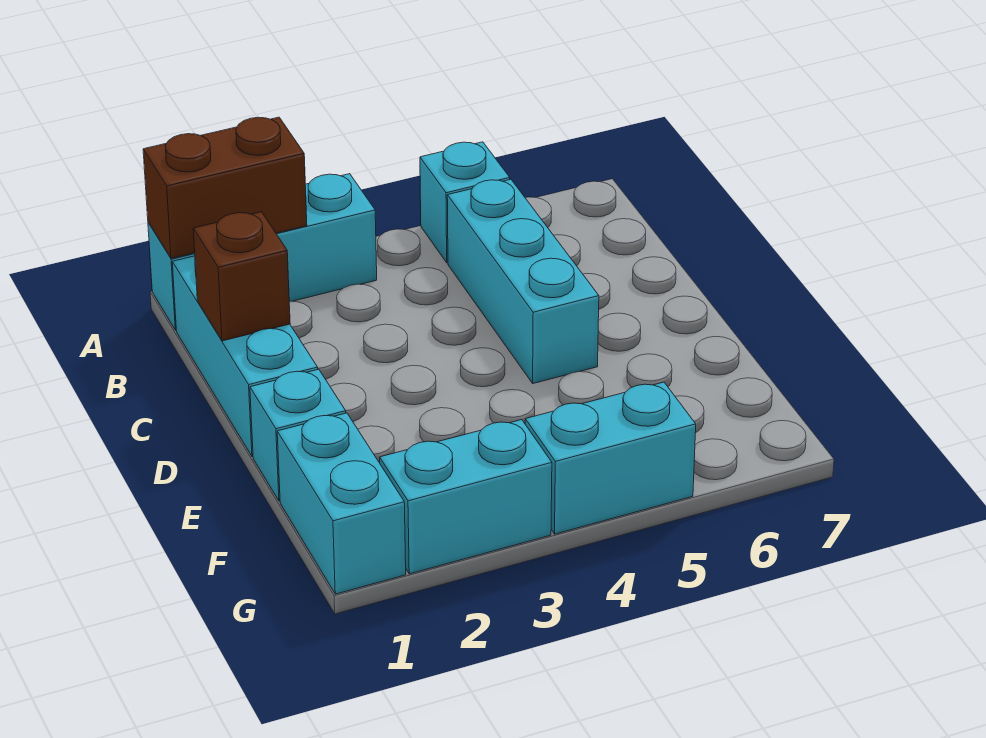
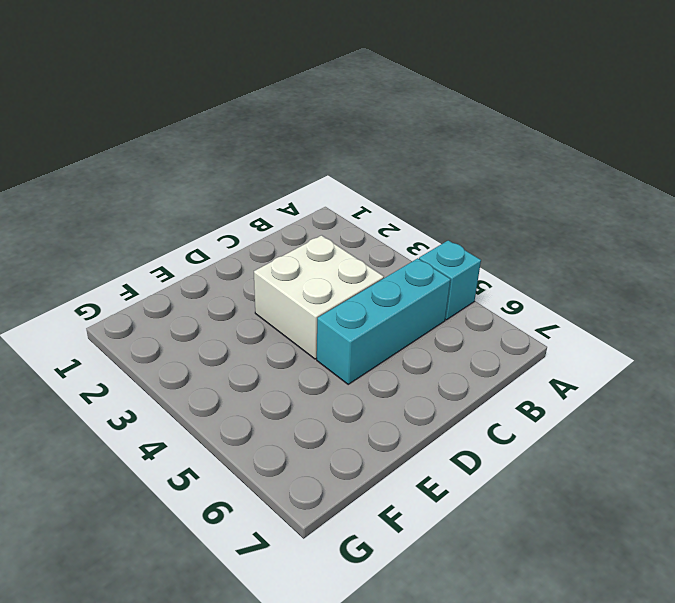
white brick C3:D4 level 1 -> none
none -> cyan brick A1:A3 level 1
none -> cyan brick B1:D1 level 1

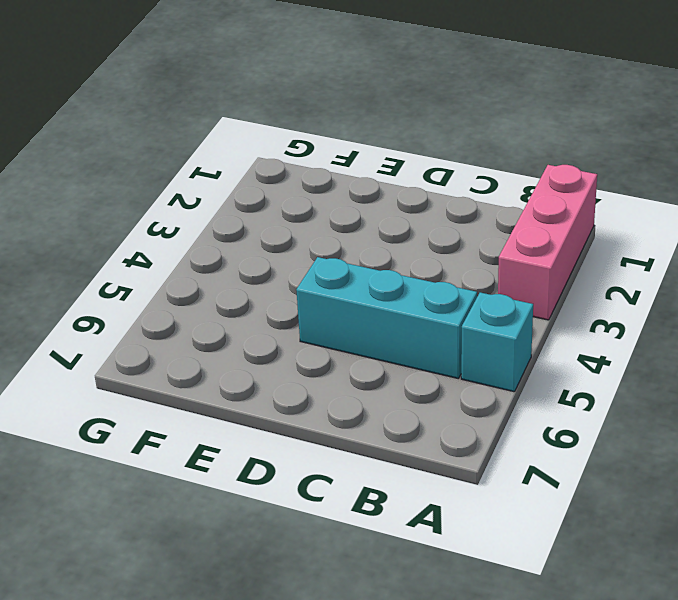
pink brick A1:A3 level 1 -> cyan brick A1:A3 level 1
none -> cyan brick B1:D1 level 1
none -> cyan brick E1 level 1

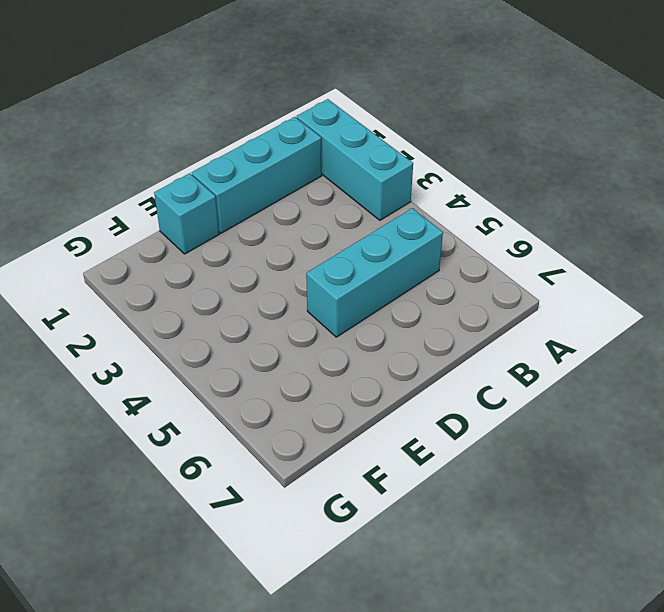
none -> cyan brick A5 level 1
none -> cyan brick F1:G1 level 1

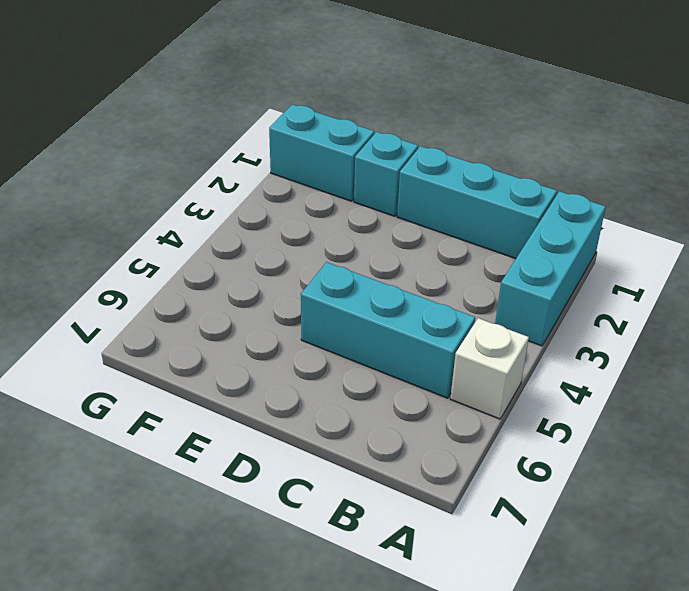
white brick A5 level 1 -> cyan brick A5 level 1
none -> cyan brick G2:G3 level 1
none -> cyan brick G4:G5 level 1

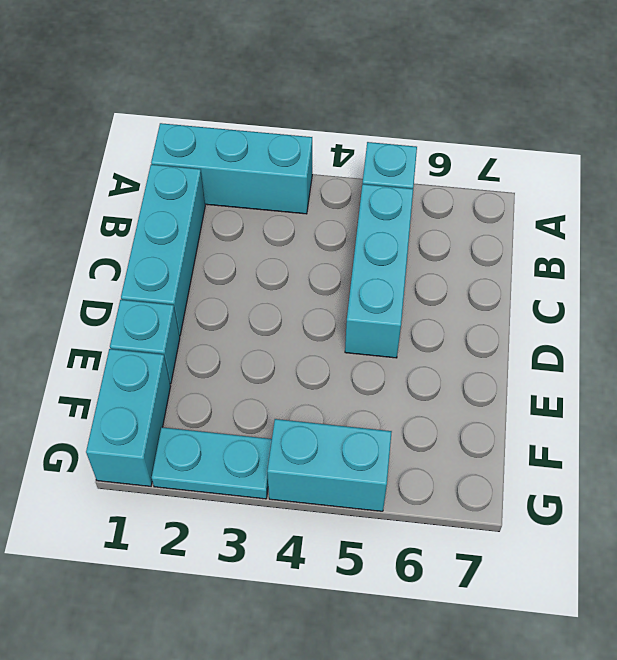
cyan plate G2:G3 level 1 -> cyan brick G2:G3 level 1
none -> brown brick A1:A2 level 2
none -> brown brick C1 level 2

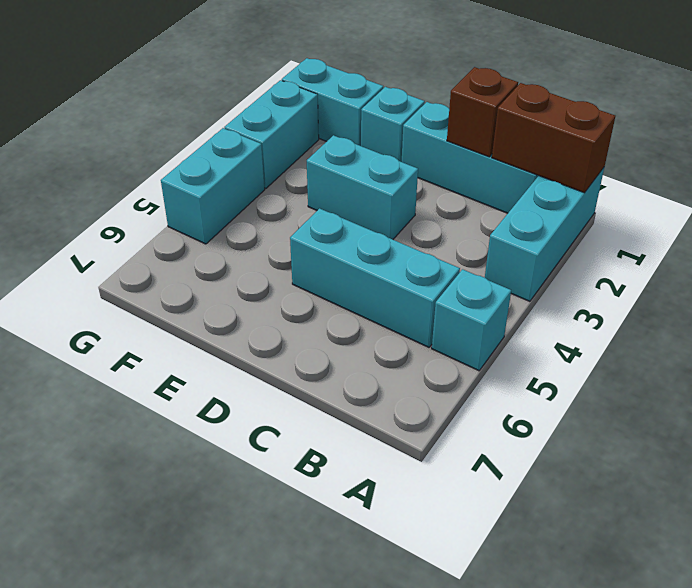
brown brick A1:B1 level 2 -> brown brick A1:A2 level 2
cyan brick D3:E3 level 1 -> none

